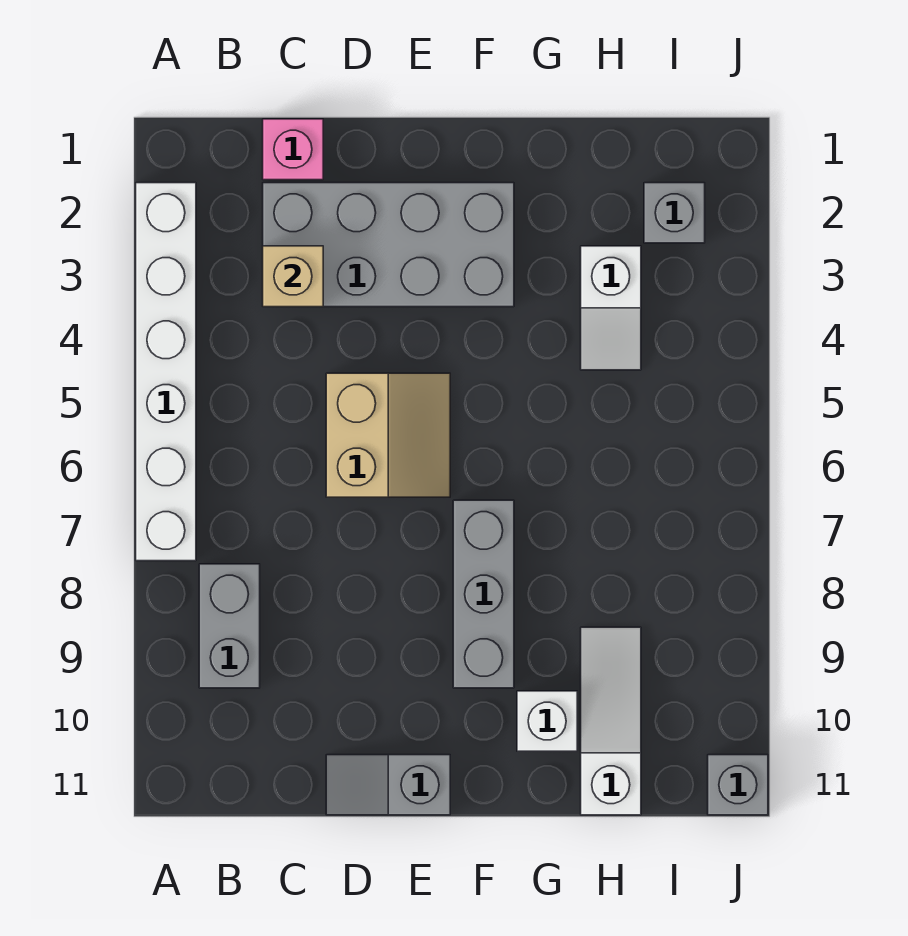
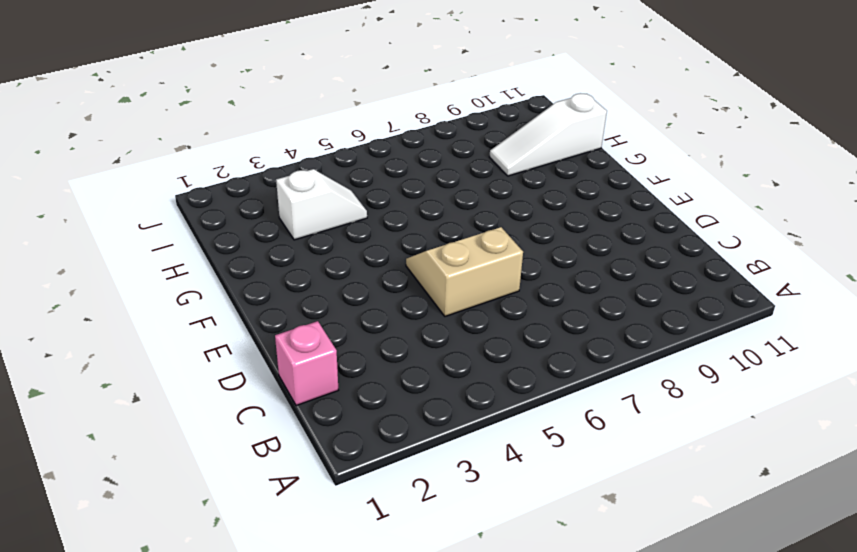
none -> white brick A2:A7 level 1
none -> grey brick B8:B9 level 1
none -> grey brick C2:F3 level 1

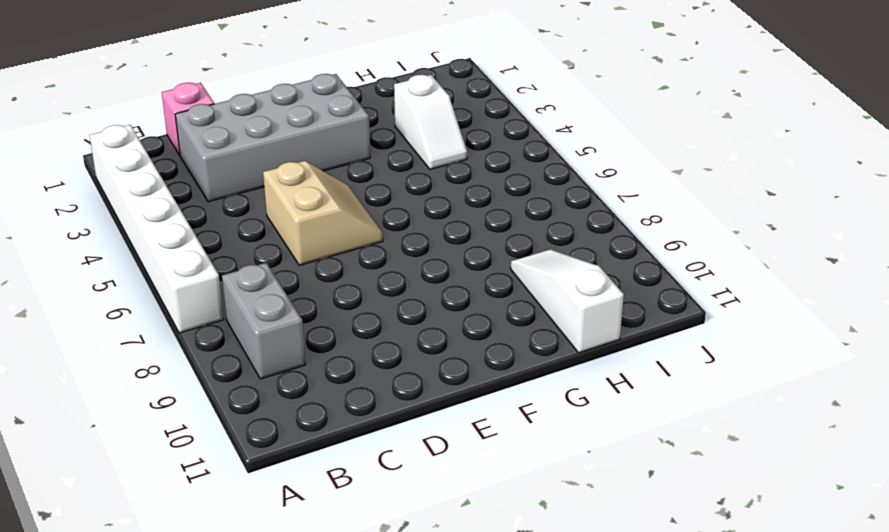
none -> grey slope D11:E11 level 1 top E
none -> grey brick F7:F9 level 1
none -> white brick G10 level 1

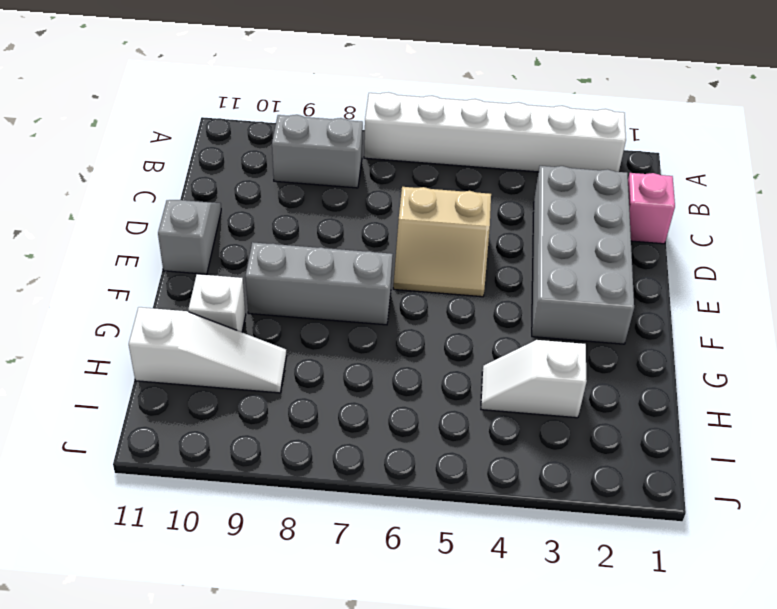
none -> grey brick I2 level 1
none -> grey brick J11 level 1
none -> tan brick C3 level 2

